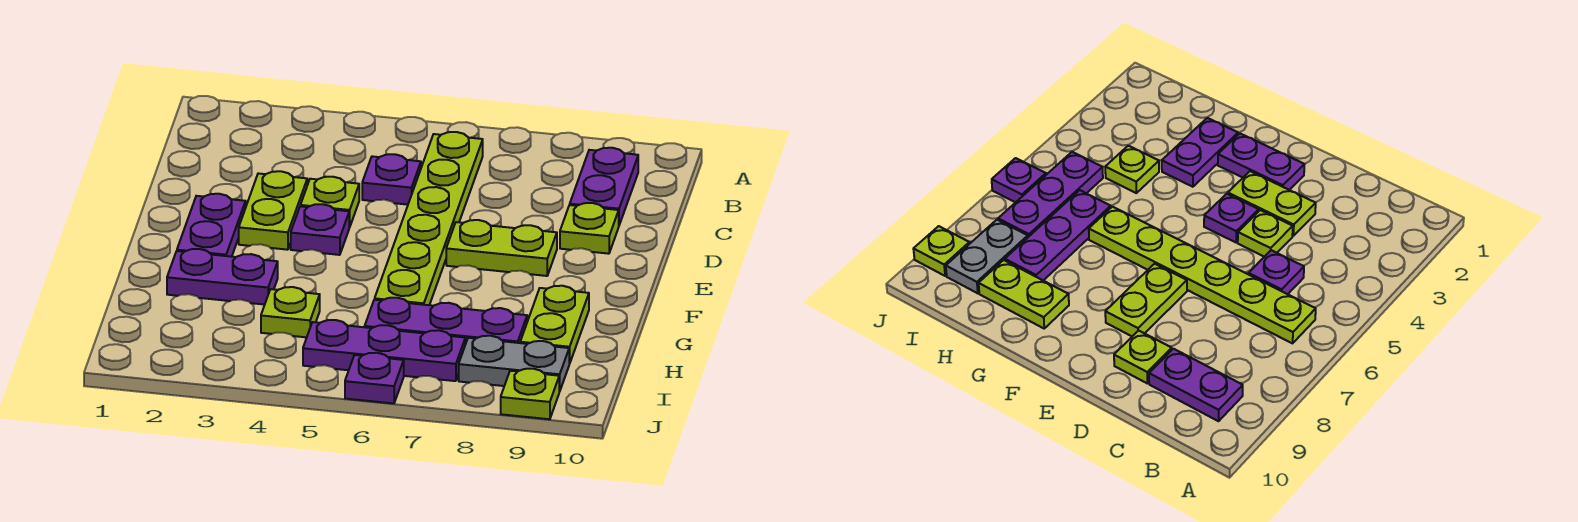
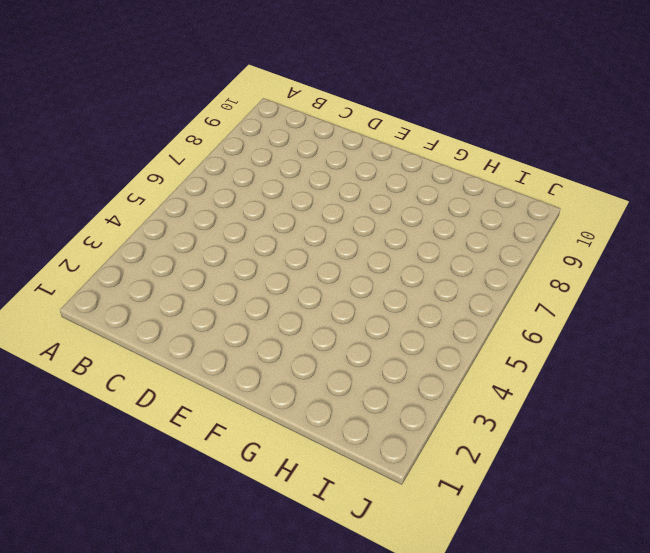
none -> lime plate B6:G6 level 1
none -> purple plate B9:C9 level 1
none -> purple plate C5 level 1

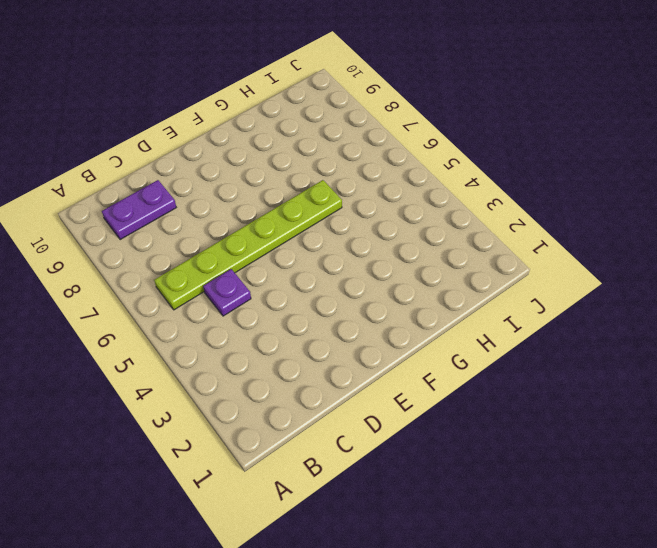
none -> lime plate D3:E3 level 1
none -> lime plate D4 level 1
none -> lime plate D9 level 1

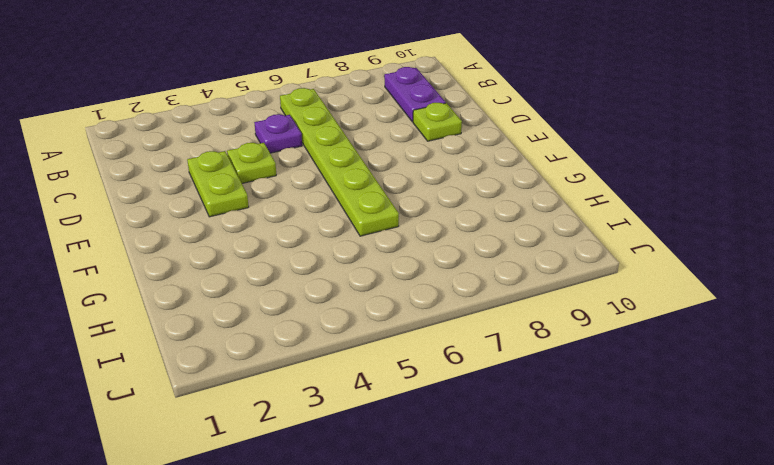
none -> purple plate E2:F2 level 1
none -> purple plate E4 level 1
none -> lime plate E7:E8 level 1

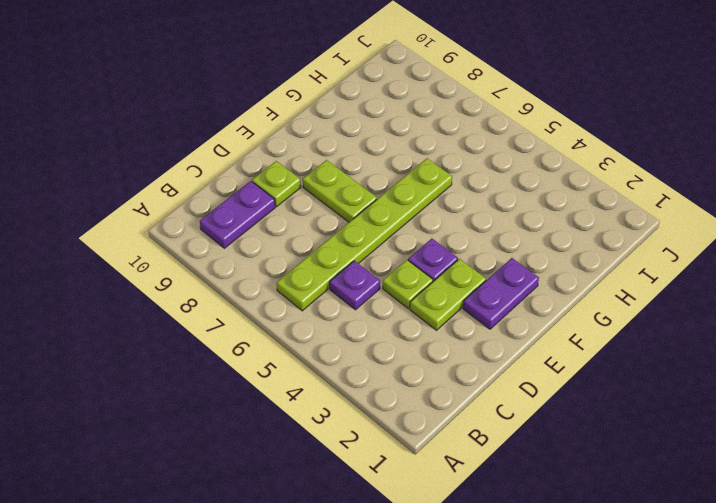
none -> purple plate G2:G3 level 1
none -> lime plate G9:H9 level 1
none -> lime plate H4 level 1

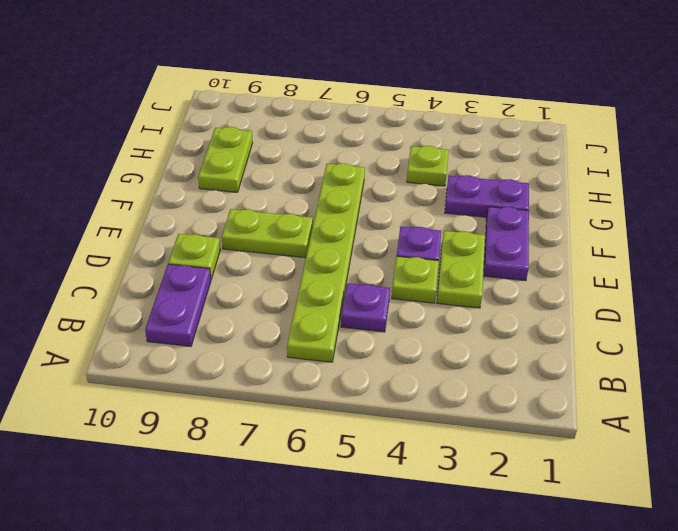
none -> purple plate H6:H8 level 1
none -> purple plate I5:I7 level 1
none -> grey plate I8:I9 level 1

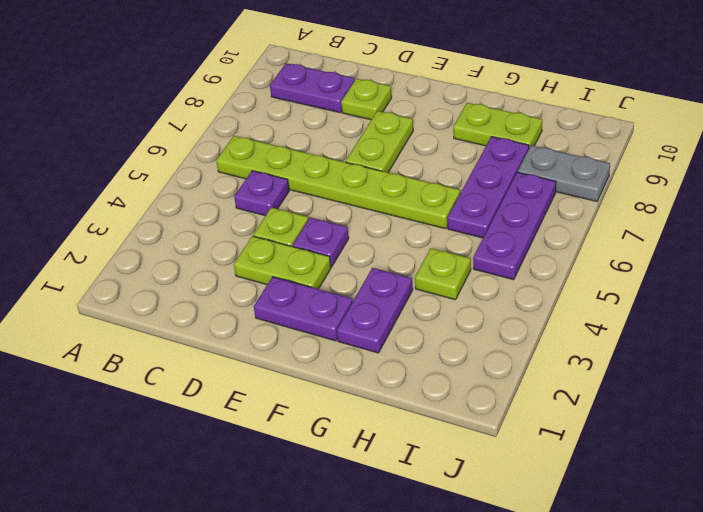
grey plate I8:J8 level 1 -> grey plate I8:I9 level 1
none -> purple plate J6 level 1
none -> lime plate J9 level 1

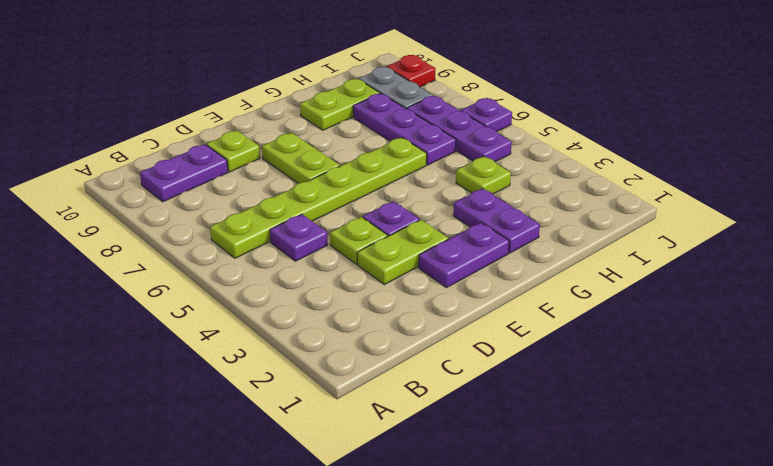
red plate J9 level 1 -> lime plate J9 level 1

